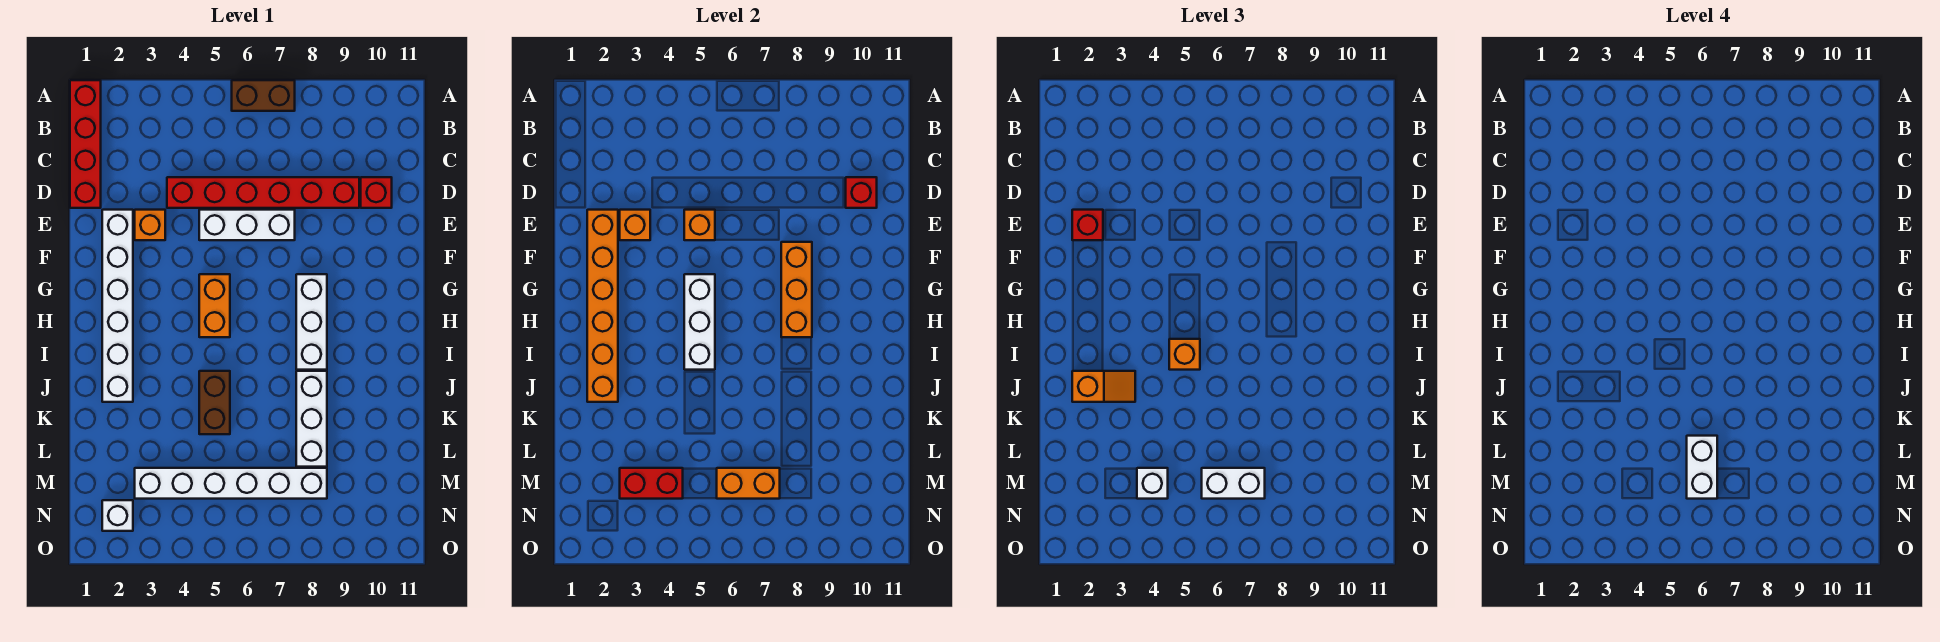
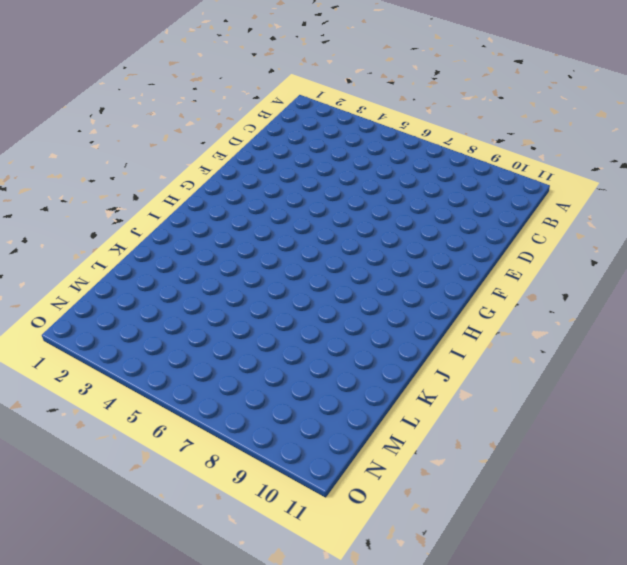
none -> red brick A1:D1 level 1
none -> brown brick A6:A7 level 1
none -> red brick D4:D9 level 1

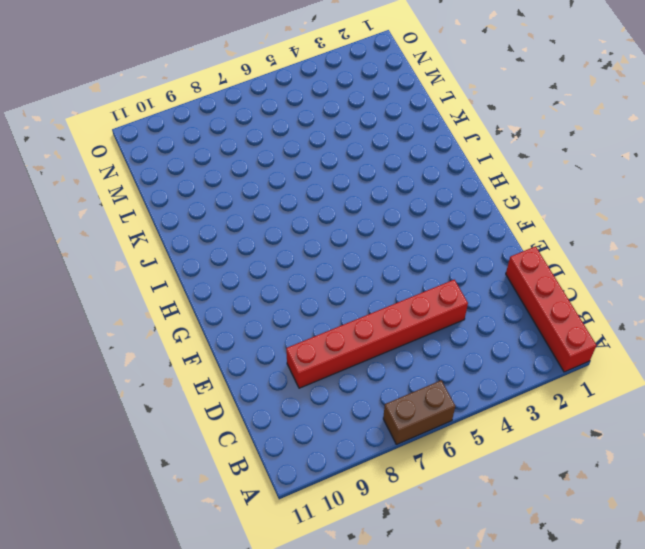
none -> red brick D10 level 1
none -> white brick E2:J2 level 1
none -> orange brick E3 level 1

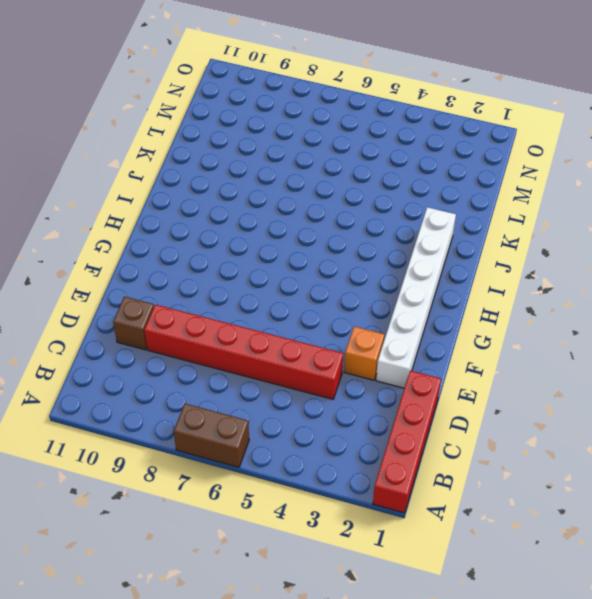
brown brick D10 level 1 -> red brick D10 level 1
none -> white brick E5:E7 level 1
none -> orange brick G5:H5 level 1
none -> white brick G8:I8 level 1

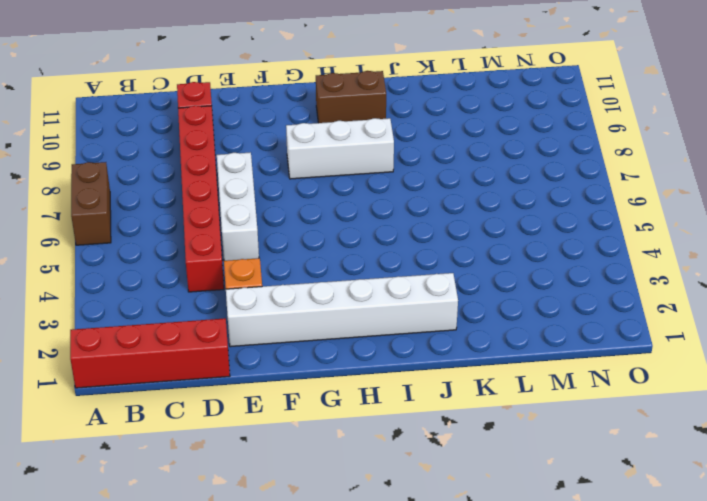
brown brick H10:I10 level 1 -> brown brick J5:K5 level 1
none -> orange brick G5:H5 level 1
none -> white brick J8:L8 level 1
none -> white brick M3:M8 level 1

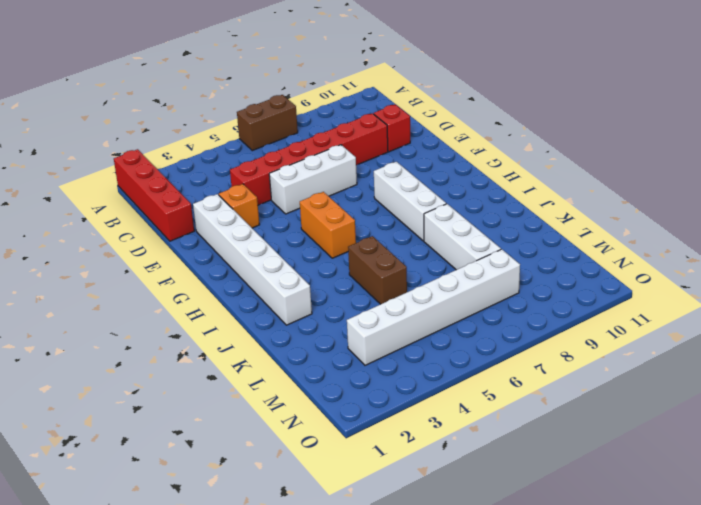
none -> white brick N2 level 1
none -> red brick D10 level 2
none -> orange brick E2:J2 level 2

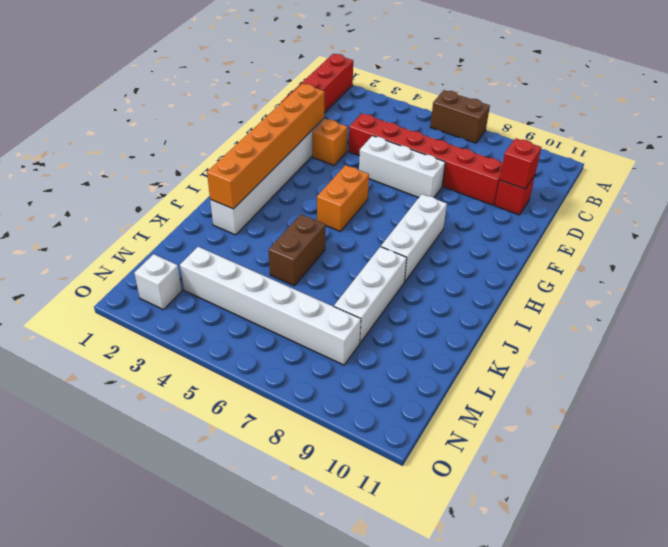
none -> orange brick E3 level 2
none -> orange brick E5 level 2
none -> orange brick F8:H8 level 2

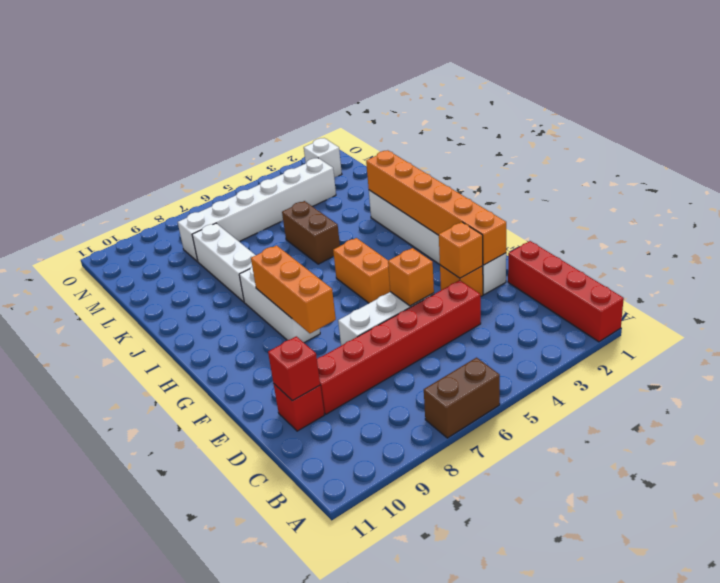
none -> white brick G5:I5 level 2
none -> red brick M3:M4 level 2
none -> orange brick M6:M7 level 2

